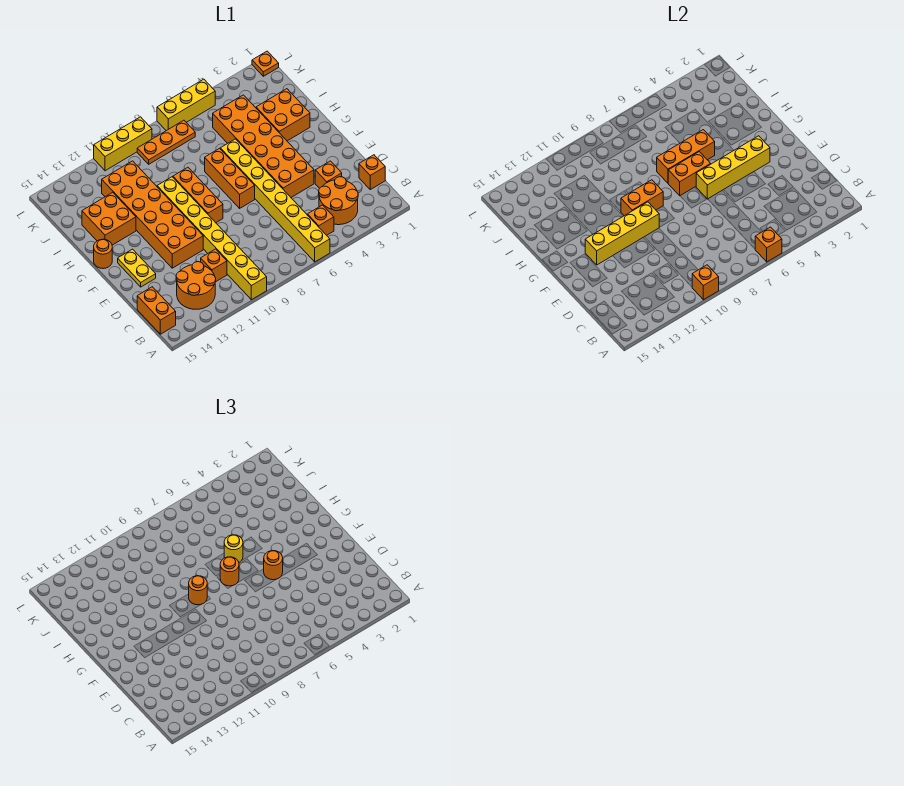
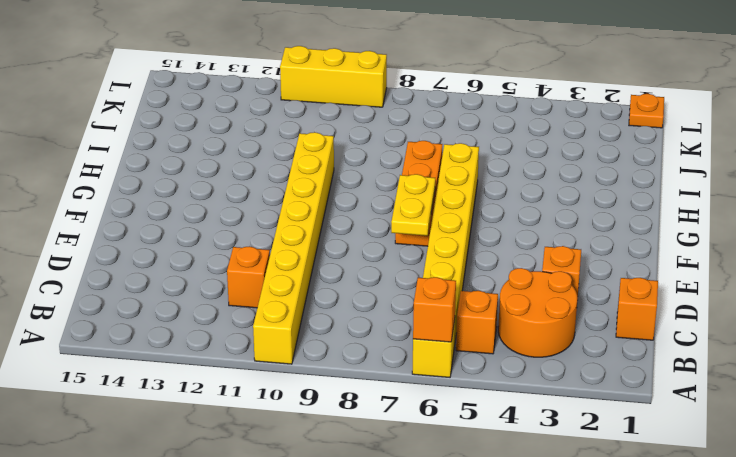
yellow plate E7:F7 level 2 -> yellow plate E14:F14 level 1
none -> orange round brick B12:C13 level 1
none -> orange brick B15:C15 level 1
none -> orange brick E4:J5 level 1
none -> orange brick E11:J12 level 1

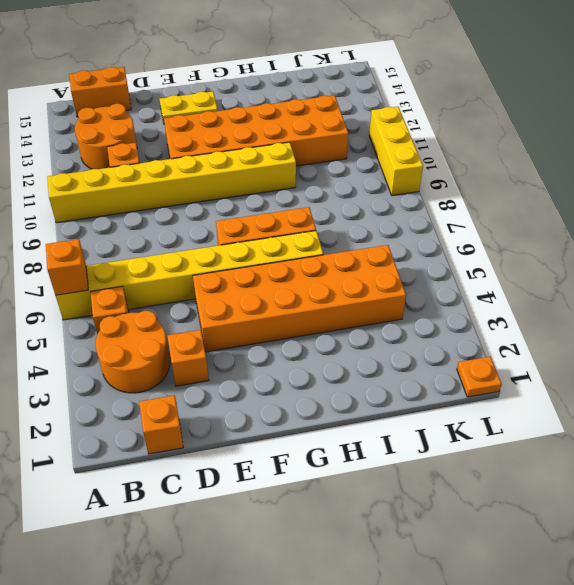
none -> orange brick F9:H9 level 1
none -> orange round brick G15 level 1
none -> orange brick H2:I3 level 1
none -> orange brick H13:I14 level 1

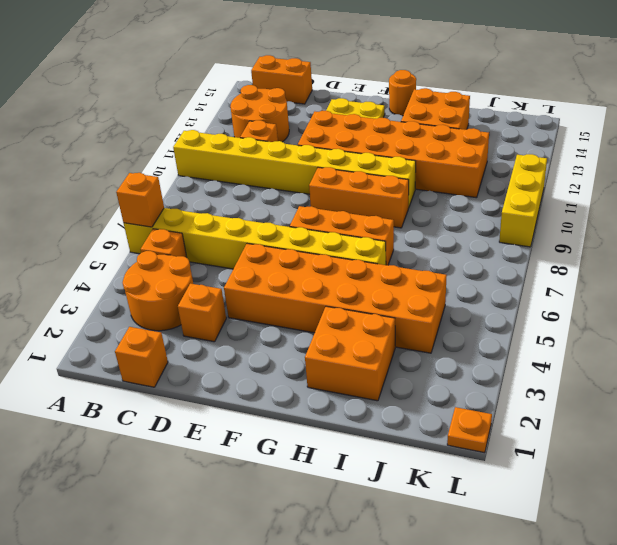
none -> orange plate K7:K9 level 1
none -> yellow brick L5:L7 level 1
none -> orange brick A10 level 2
none -> yellow brick F3:F6 level 2

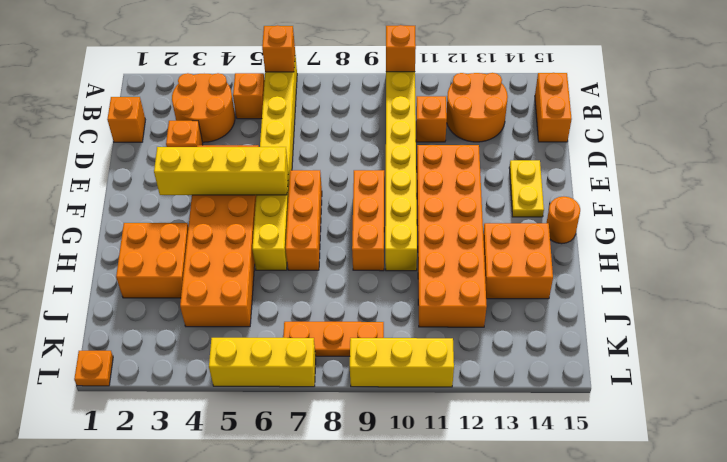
none -> yellow brick F10:F13 level 2
none -> orange brick G6:G7 level 2
none -> orange brick G9:G10 level 2
none -> orange brick H5:H7 level 2

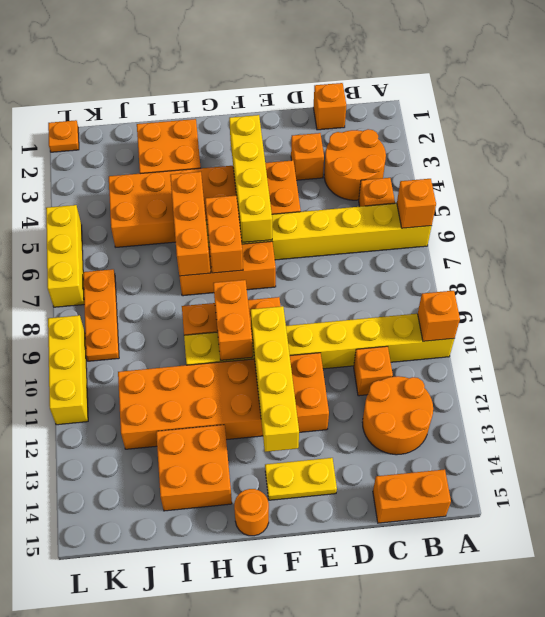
none -> orange round brick F5 level 3
none -> orange round brick G7 level 3
none -> orange round brick G9 level 3
none -> yellow round brick H6 level 3

